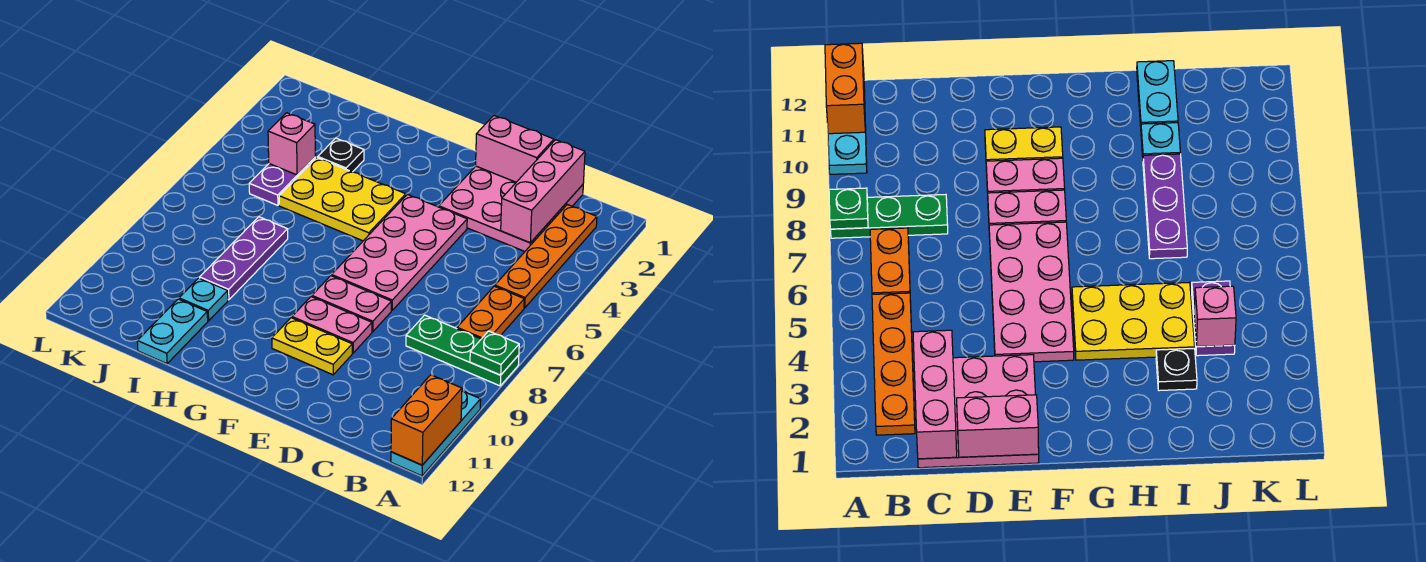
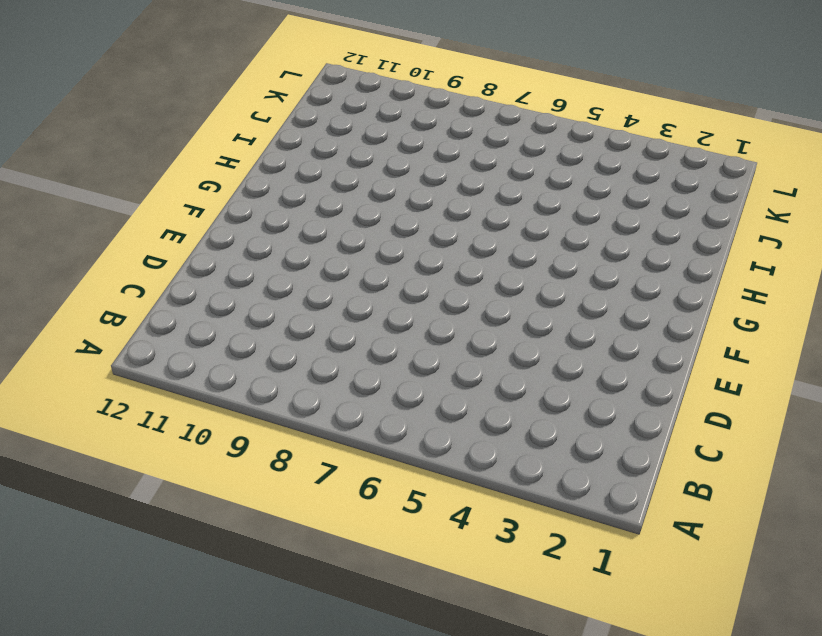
none -> green plate A8:C8 level 1
none -> cyan plate A10:A12 level 1
none -> orange plate B2:B5 level 1

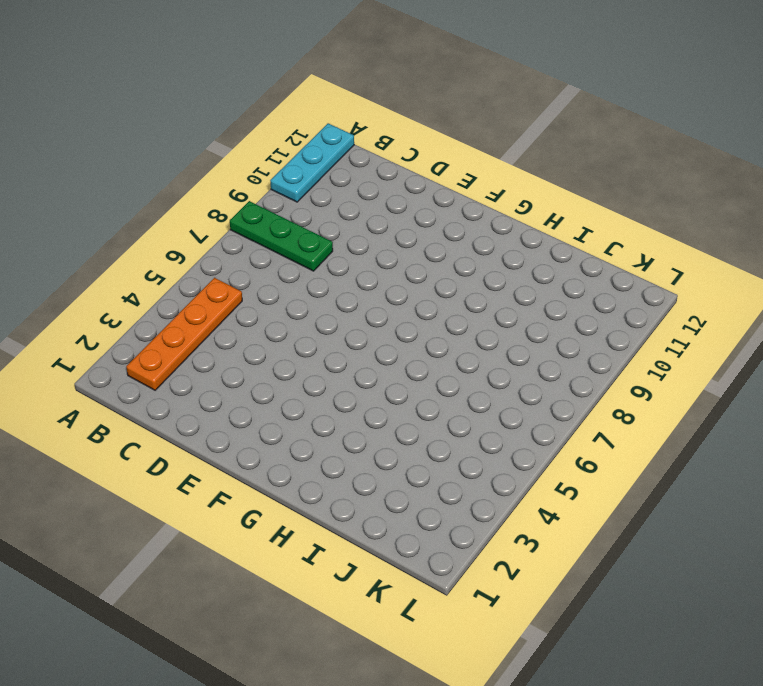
none -> orange plate B6:B7 level 1
none -> pink plate C1:E3 level 1
none -> pink plate E4:F7 level 1

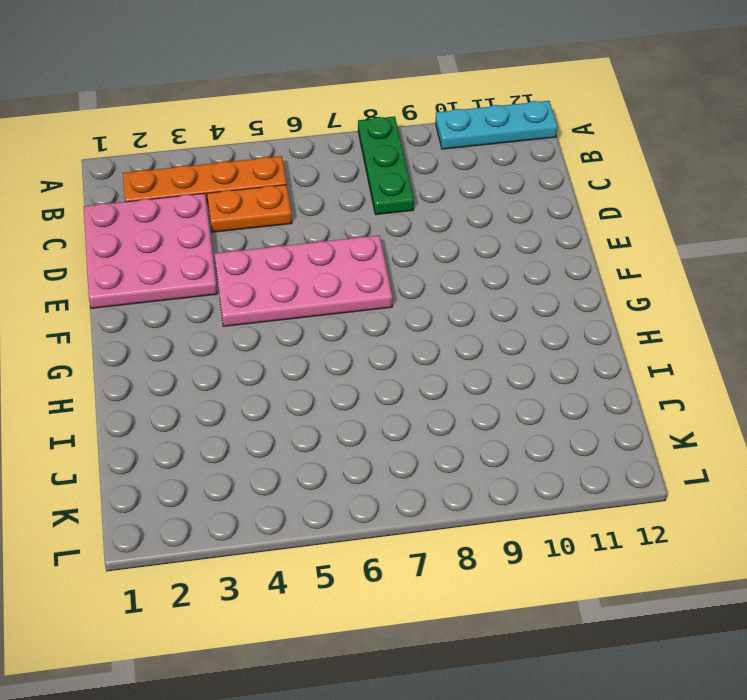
orange plate C4:C5 level 1 -> orange plate B6:B7 level 1
none -> pink plate E8:F8 level 1
none -> pink plate E9:F9 level 1
none -> yellow plate E10:F10 level 1

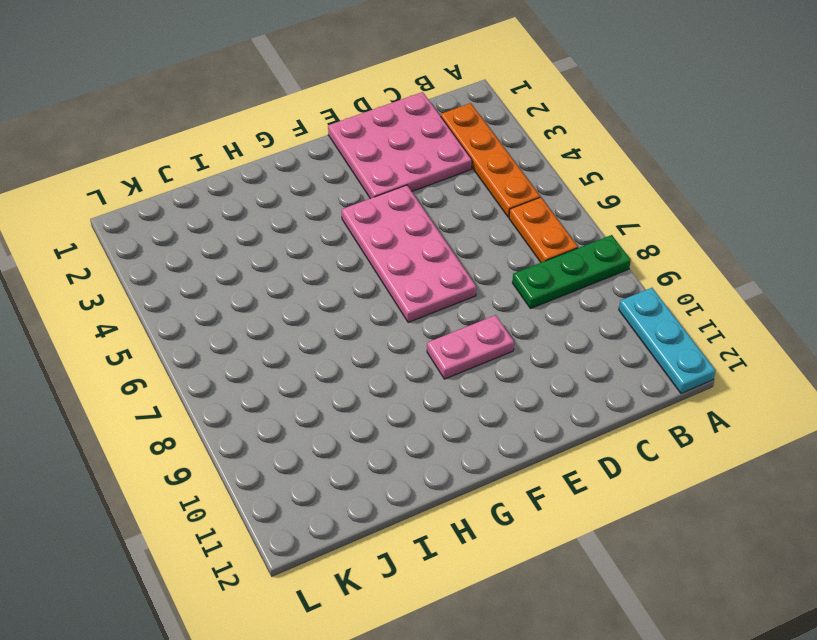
none -> pink plate E8:F8 level 1
none -> yellow plate E10:F10 level 1
none -> yellow plate G4:I5 level 1

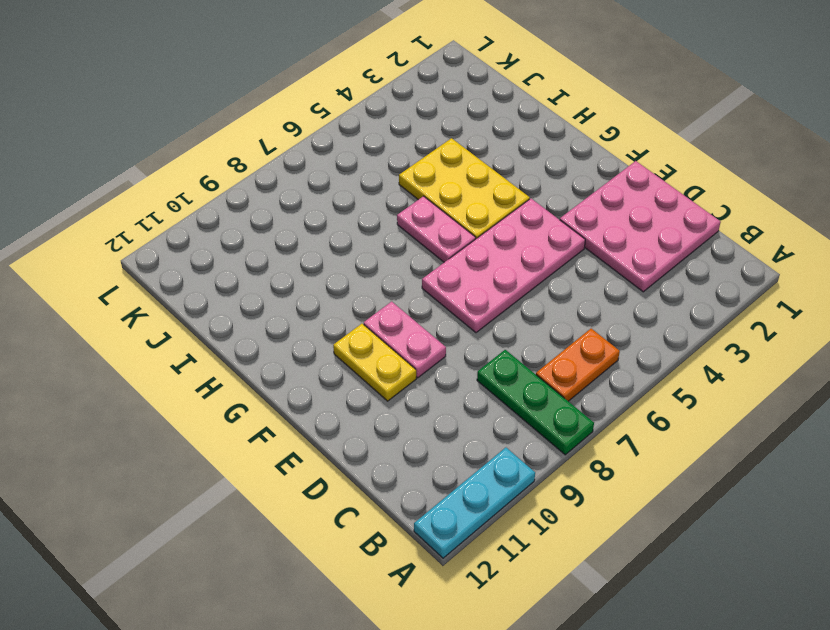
pink plate G6:H6 level 1 -> pink plate E8:F8 level 1
none -> orange plate B2:B5 level 1
none -> black plate I3 level 1
none -> purple plate I7:I9 level 1

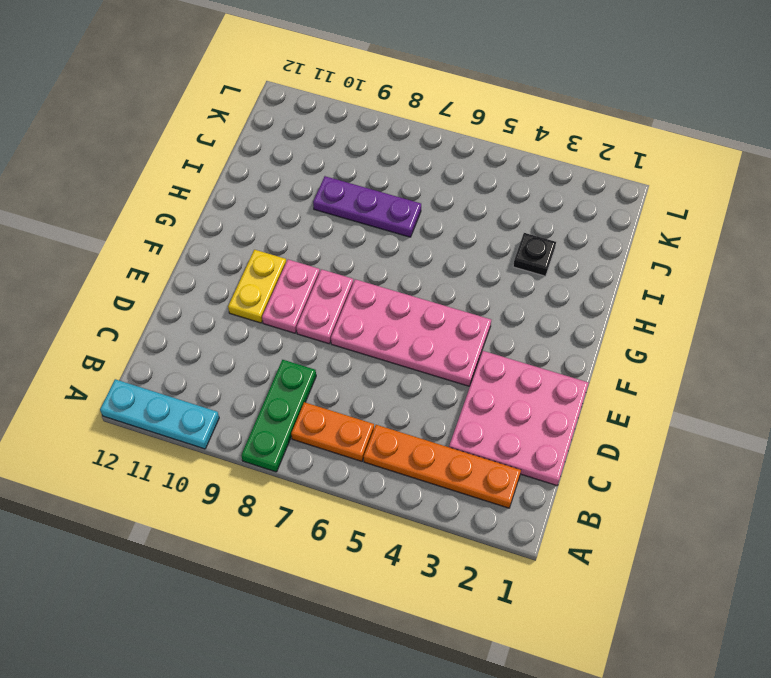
none -> yellow plate G4:I5 level 1
none -> cyan plate I10 level 1
none -> cyan plate I11:I12 level 1

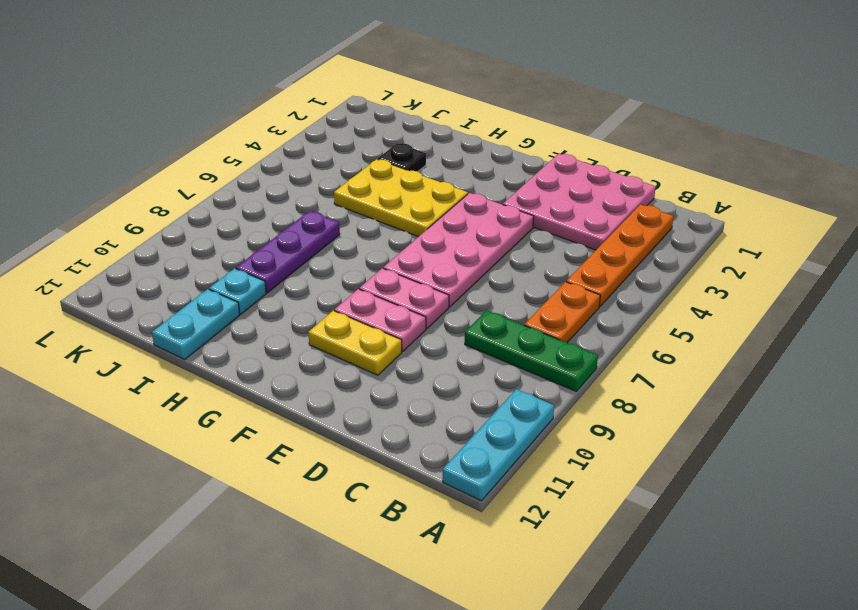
none -> purple plate J4:J5 level 1
none -> green plate A8 level 2
none -> orange brick A11:A12 level 2

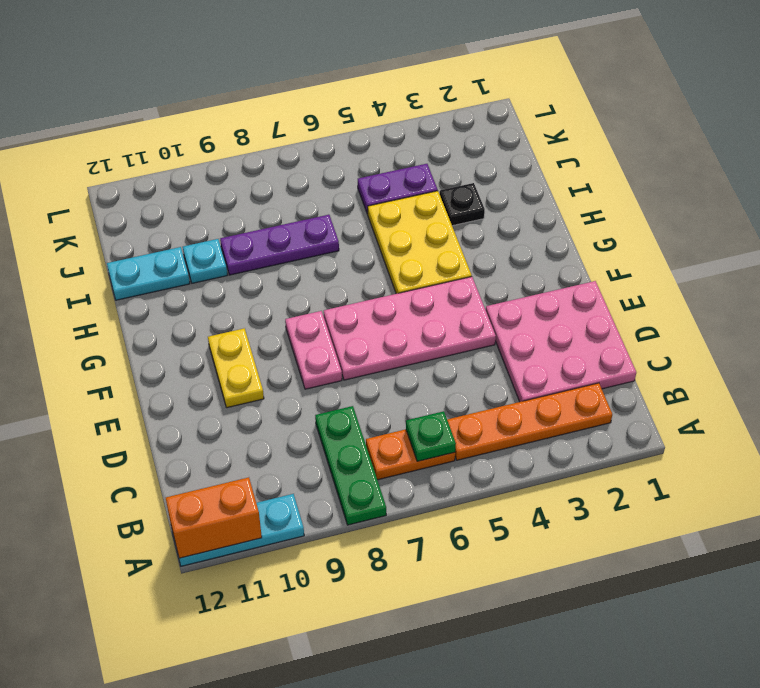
green plate B6 level 2 -> green plate A8 level 2
none -> pink plate E9:F9 level 1
none -> pink brick C1:C3 level 2
none -> pink brick D1:E1 level 2

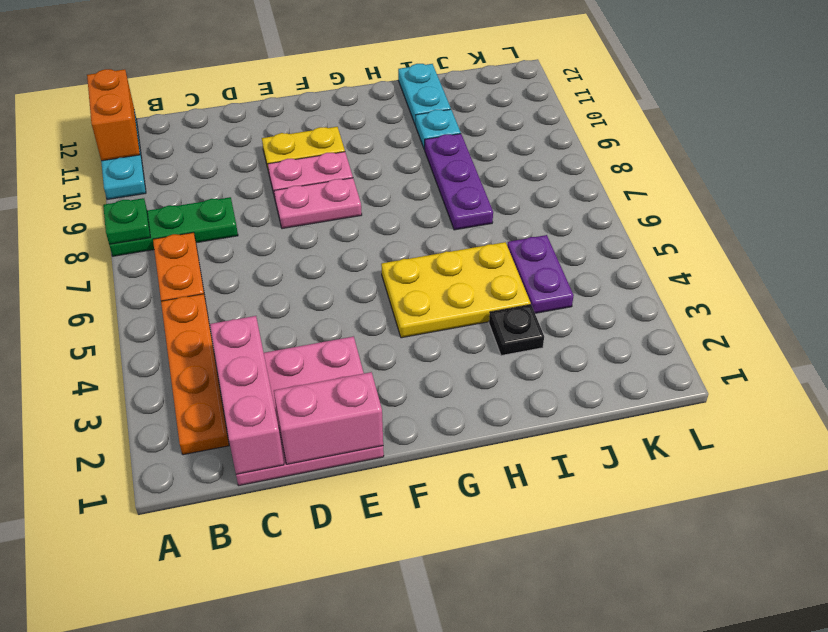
none -> pink plate E4:F7 level 1
none -> pink brick J4 level 2

